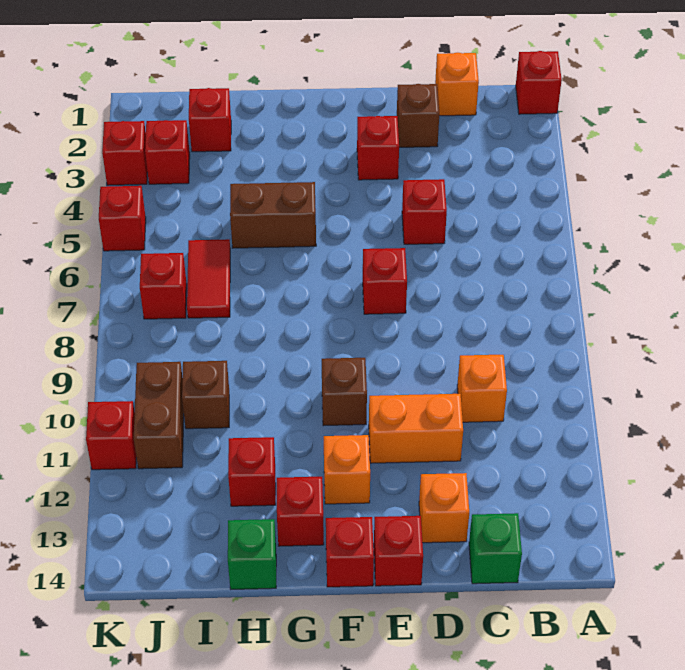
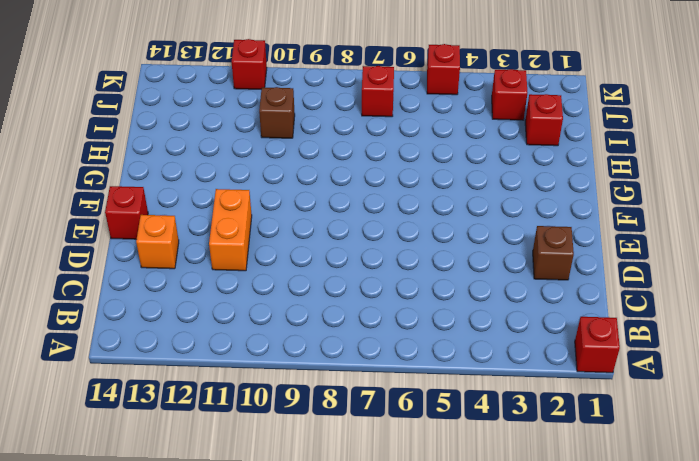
none -> orange brick C1 level 1
none -> orange brick C10 level 1
none -> green brick C14 level 1

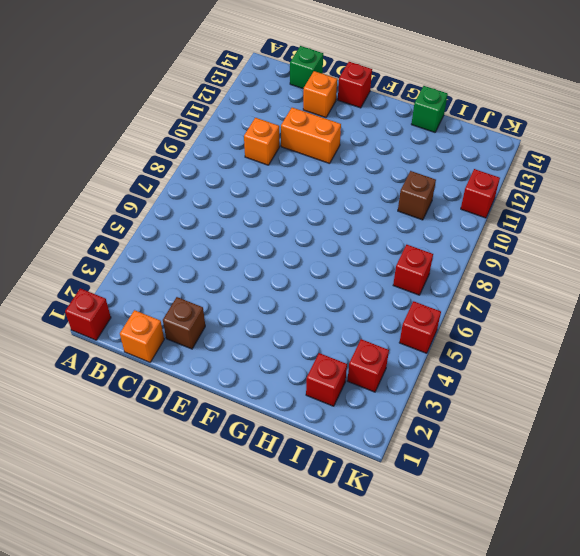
none -> red brick D5 level 1
none -> red brick E3 level 1
none -> red brick E7 level 1

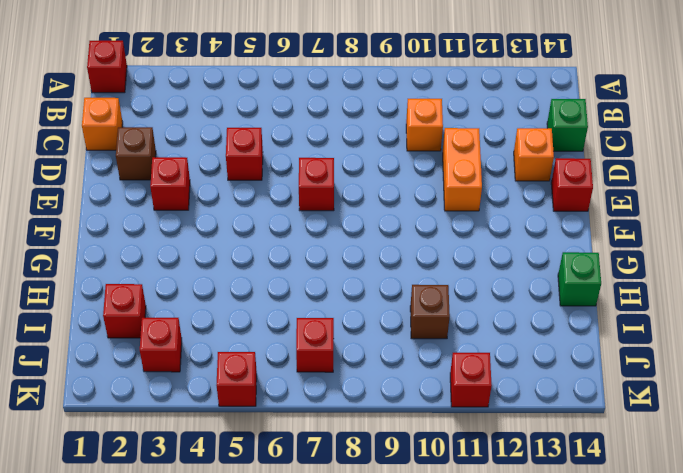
none -> brown brick F10 level 1
none -> orange brick F12 level 1
none -> red brick F14 level 1

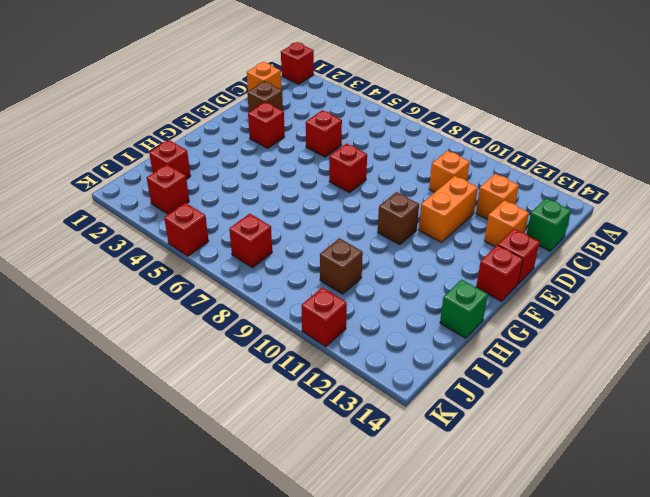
orange brick C12 level 1 -> orange brick F12 level 1
none -> brown brick G5:H5 level 1
none -> red brick G13 level 1
none -> red brick H12 level 1

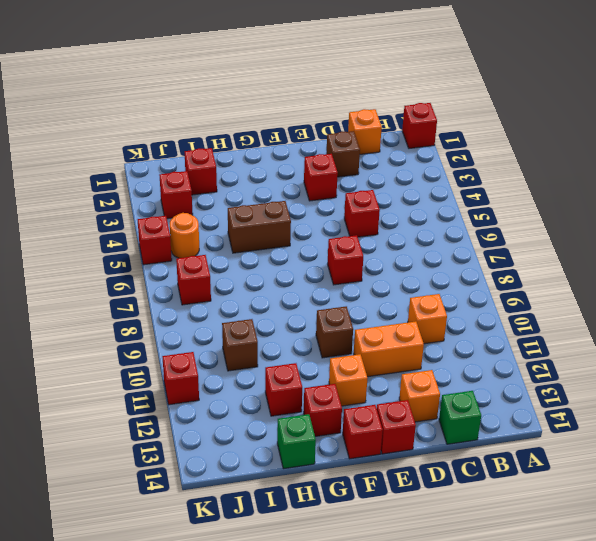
orange round brick J5 level 1 -> none
none -> red tile I6:I7 level 1
none -> brown brick J10:J11 level 1
none -> red brick K3 level 1

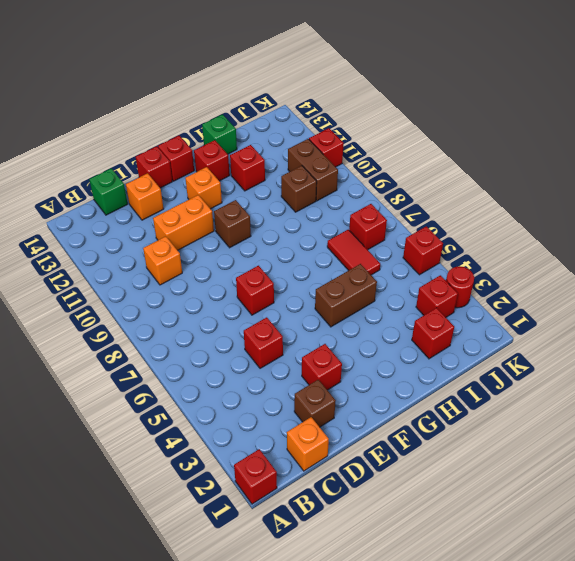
red round brick K3 level 1 -> red brick K3 level 1

